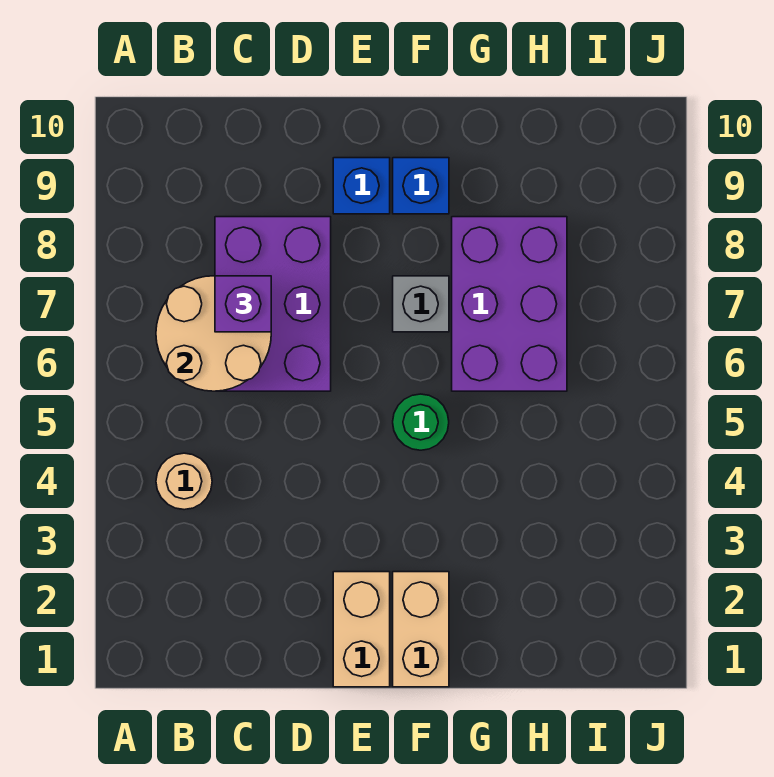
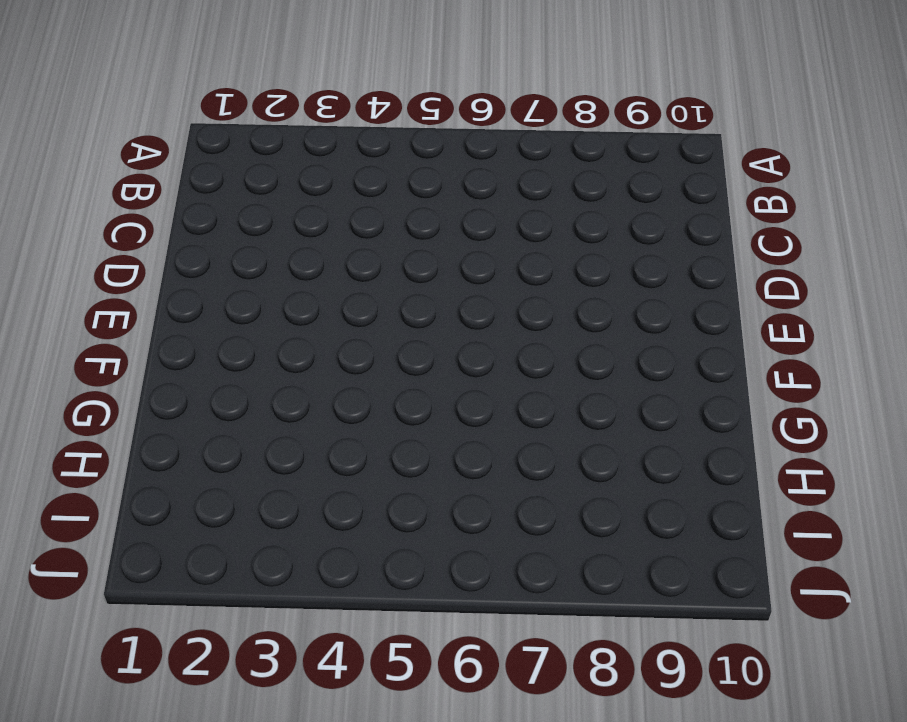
none -> tan round brick B4 level 1
none -> purple brick C6:D8 level 1

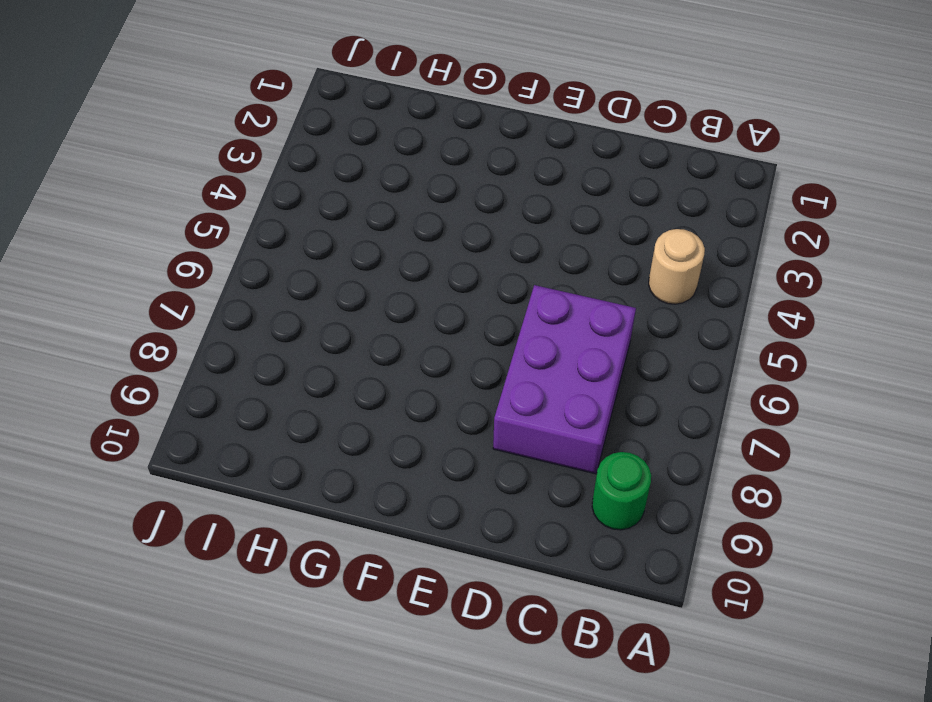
green round brick B9 level 1 -> green round brick F5 level 1
none -> tan brick E1:E2 level 1
none -> blue brick E9 level 1

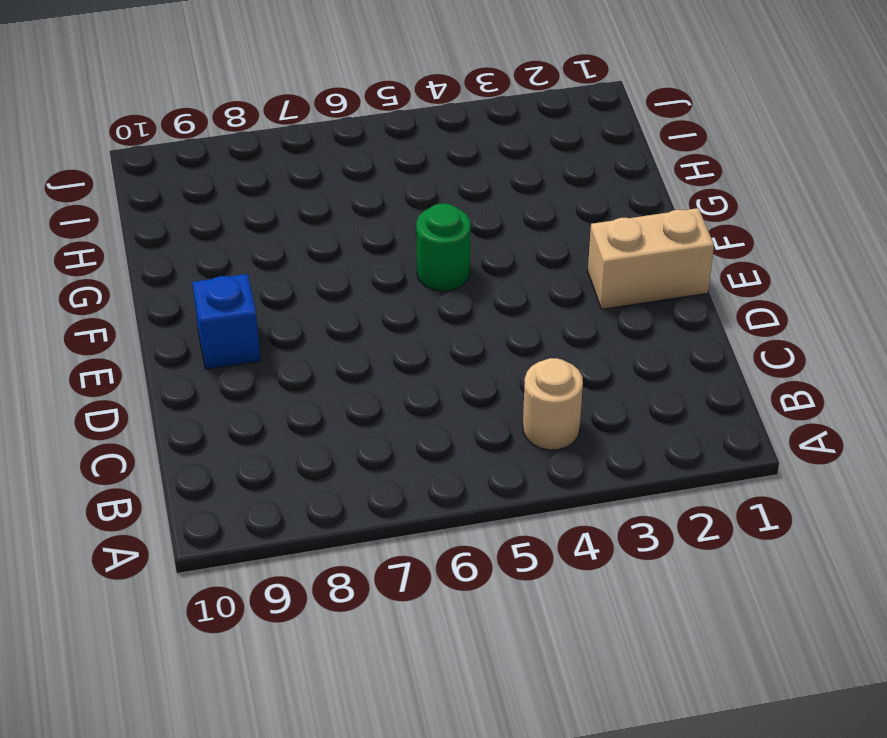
none -> purple brick C6:D8 level 1
none -> tan brick F1:F2 level 1

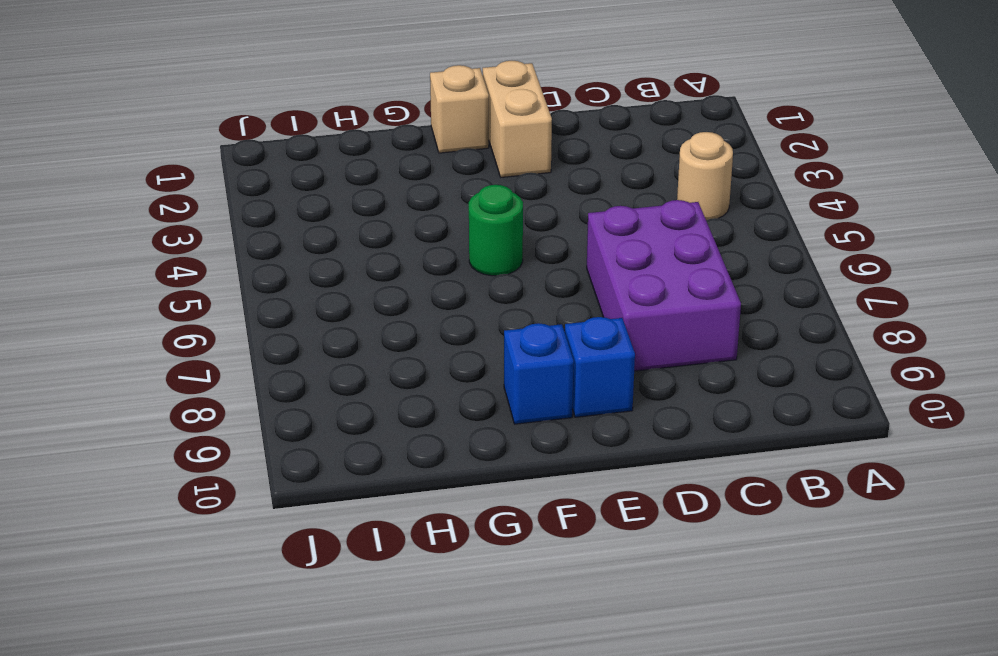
tan brick F1 level 1 -> tan brick F1:F2 level 1
none -> grey brick F7 level 1
none -> purple brick G6:H8 level 1

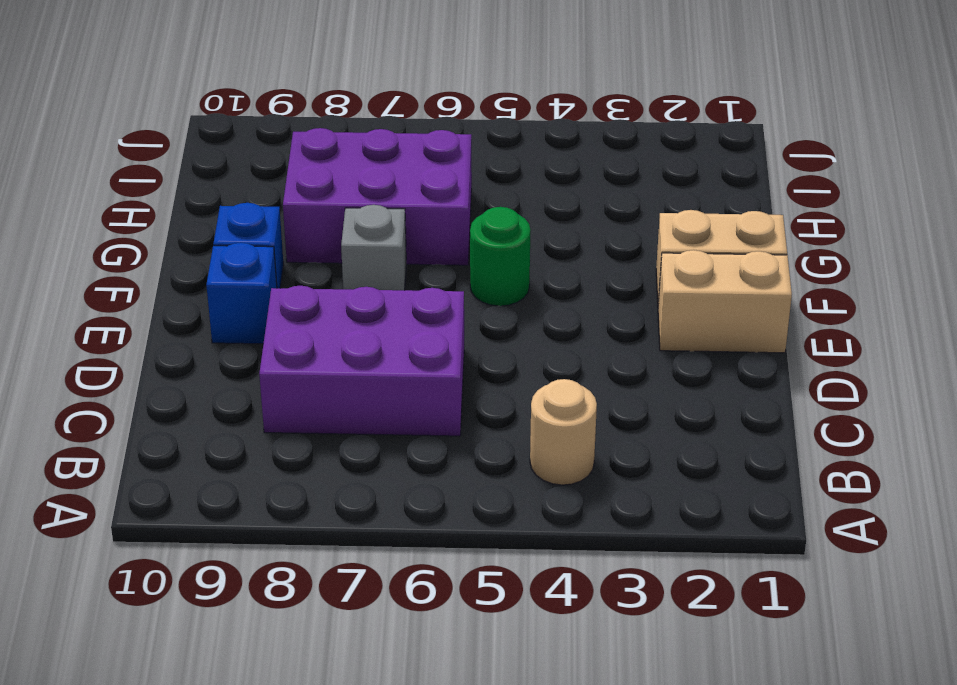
none -> tan round brick B6:C7 level 2
none -> purple brick C7 level 3

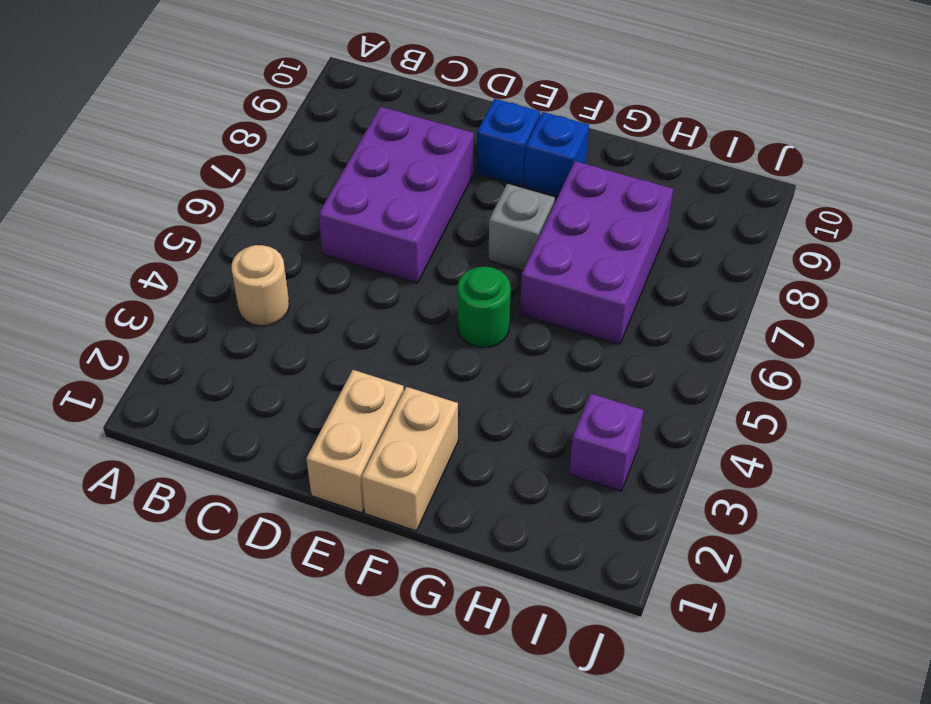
purple brick I3 level 1 -> purple brick C7 level 3
none -> tan round brick B6:C7 level 2

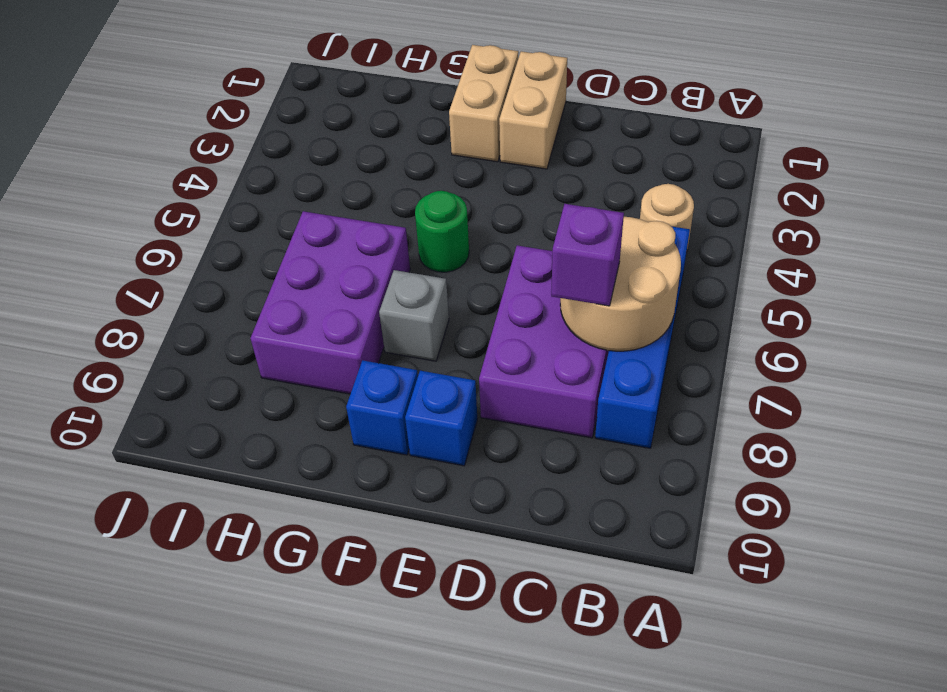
blue brick B5:B8 level 1 -> none

